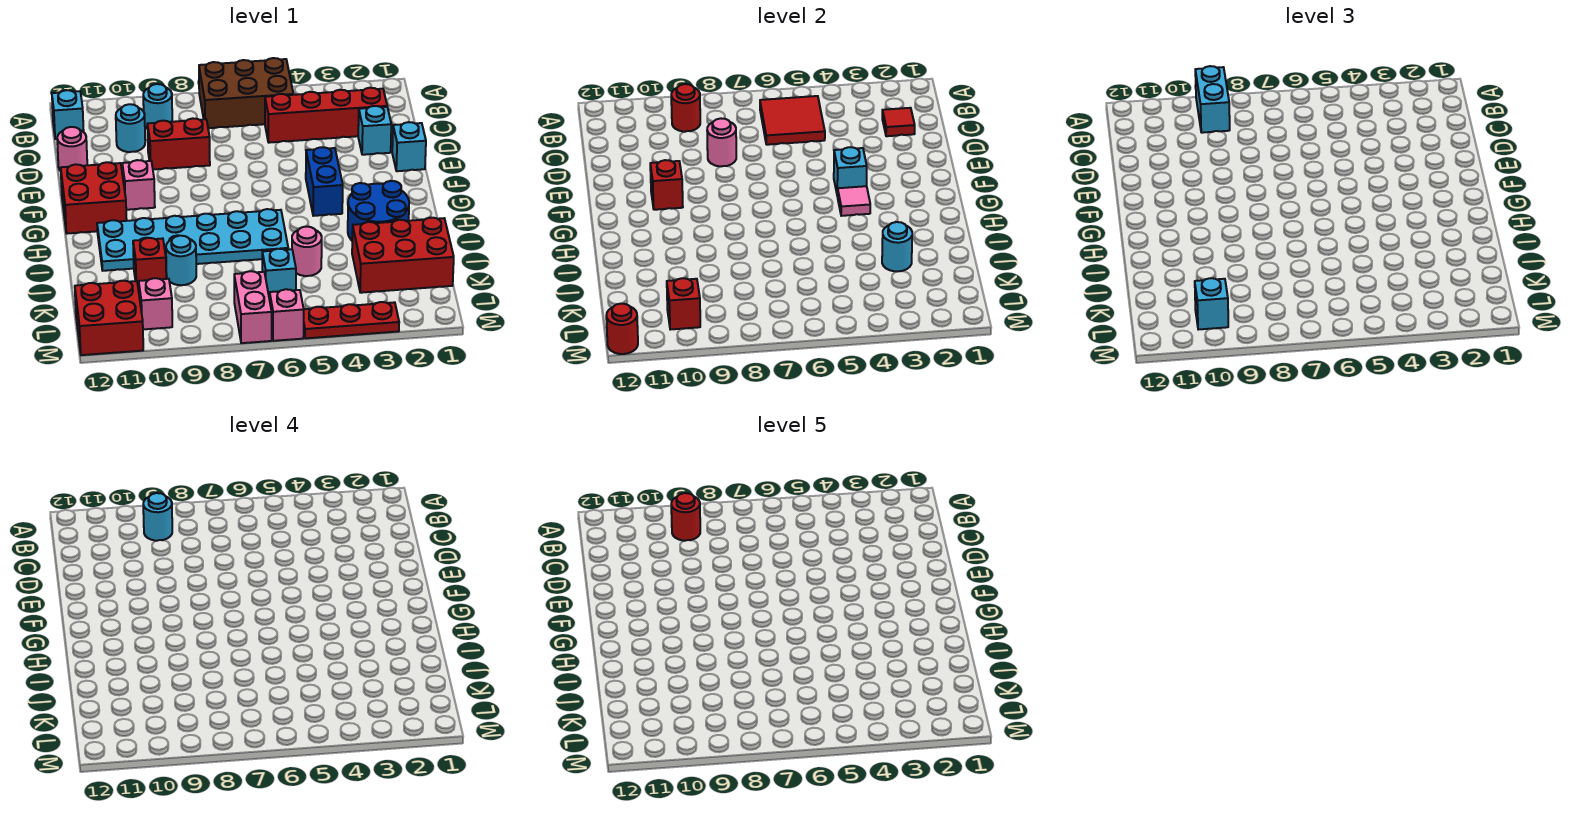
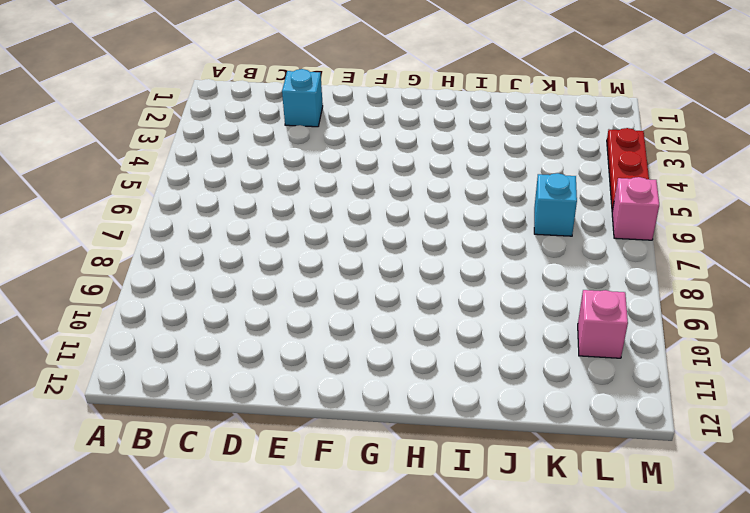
none -> brown brick A5:B7 level 1
none -> cyan round brick B9 level 1
none -> cyan brick B12 level 1
none -> red brick C2:C5 level 1

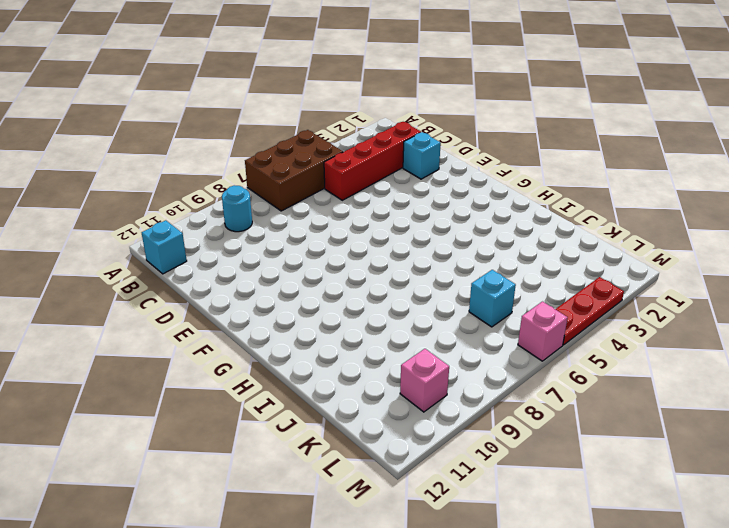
none -> cyan round brick C10 level 1
none -> red brick D8:D9 level 1
none -> pink round brick D12 level 1
none -> cyan brick E1 level 1

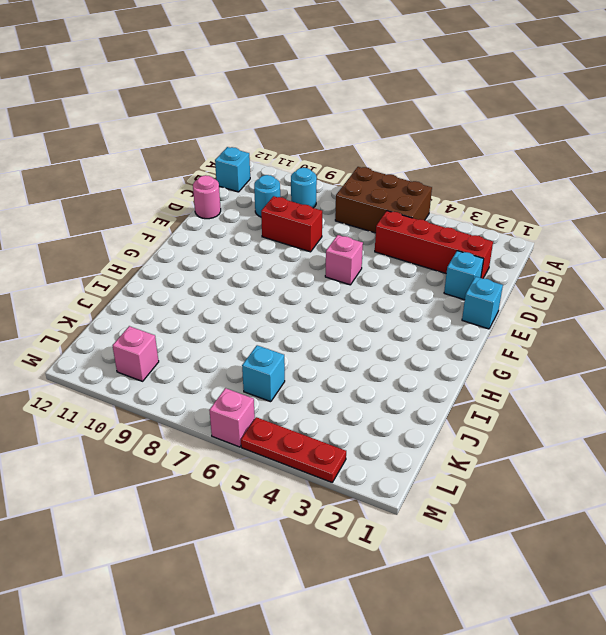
pink brick E6 level 1 -> pink brick F10 level 1
none -> blue brick F4:G4 level 1
none -> red brick F11:G12 level 1
none -> blue round brick H2:I3 level 1
none -> cyan plate H6:I11 level 1

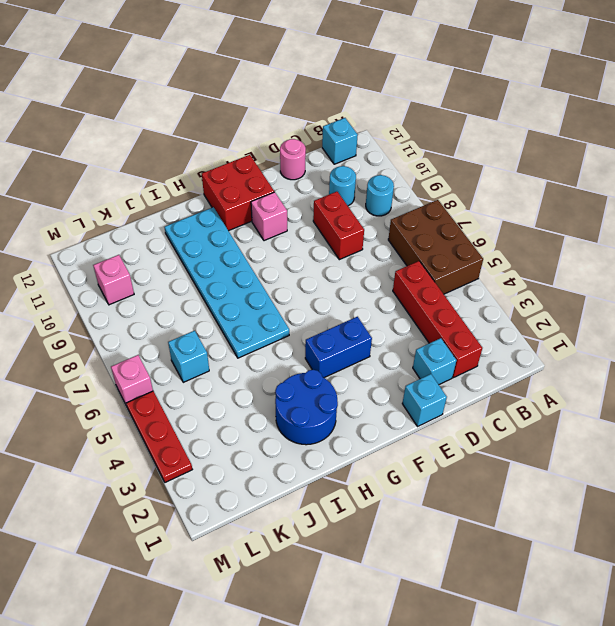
none -> red brick J1:K3 level 1
none -> pink round brick J5 level 1
none -> cyan round brick J9 level 1
none -> red brick J10 level 1

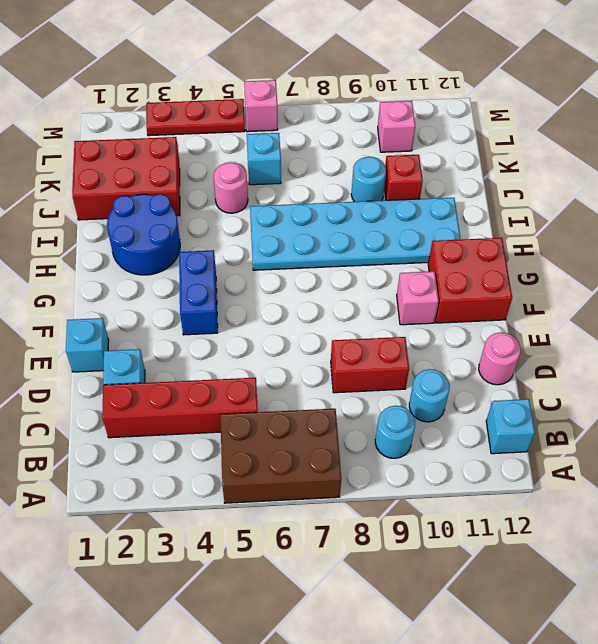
none -> pink brick L7:M7 level 1
none -> red brick L11:M12 level 1
none -> red tile B5:C6 level 2
none -> red round brick B9 level 2

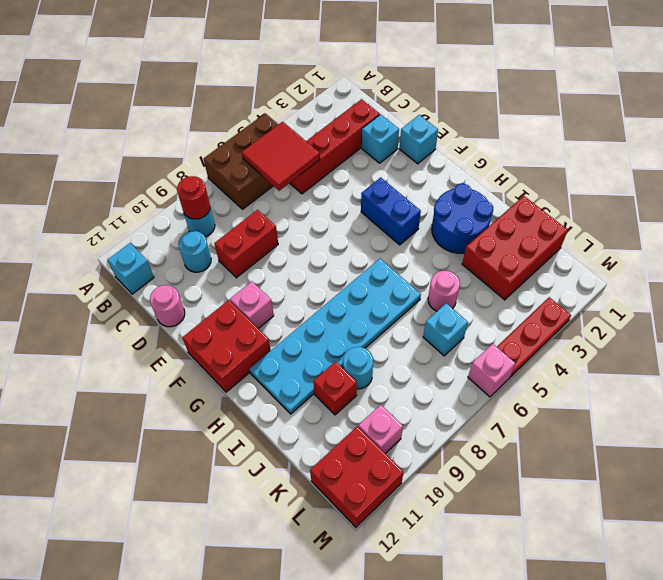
none -> pink brick L7:M7 level 1
none -> red tile C2 level 2
none -> pink round brick D8 level 2
none -> cyan brick F4 level 2

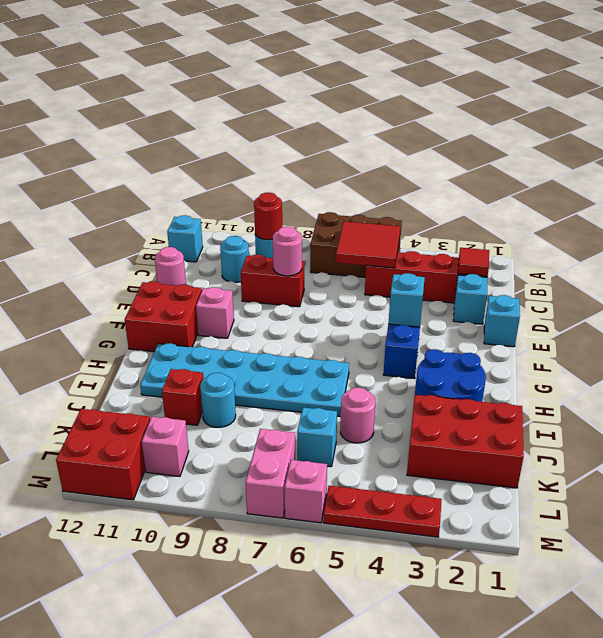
none -> red brick F10 level 2
none -> pink tile G4 level 2
none -> cyan round brick J3 level 2
none -> red brick L10 level 2

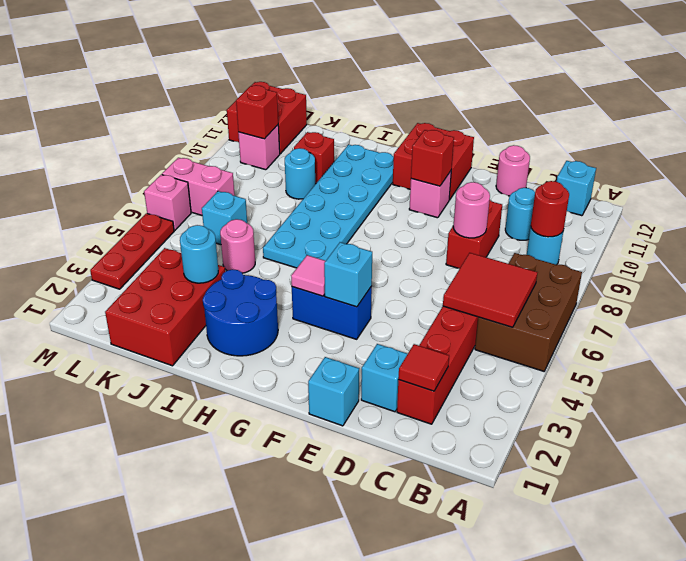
none -> red round brick M12 level 2
none -> cyan brick A9:B9 level 3
none -> cyan brick L10 level 3
none -> cyan round brick B9 level 4

